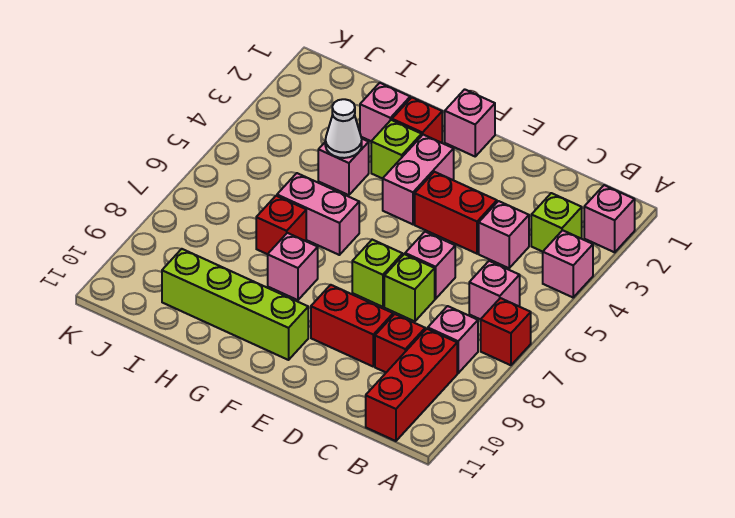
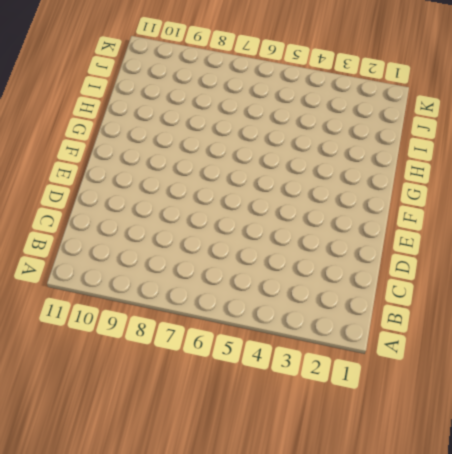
none -> pink brick A2 level 1
none -> pink brick A4 level 1
none -> red brick A7 level 1

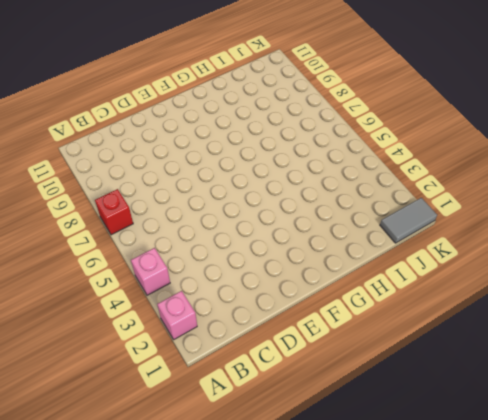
grey tile J1:K1 level 1 -> none
none -> lime brick B3 level 1
none -> pink brick B6 level 1
none -> pink brick B8 level 1

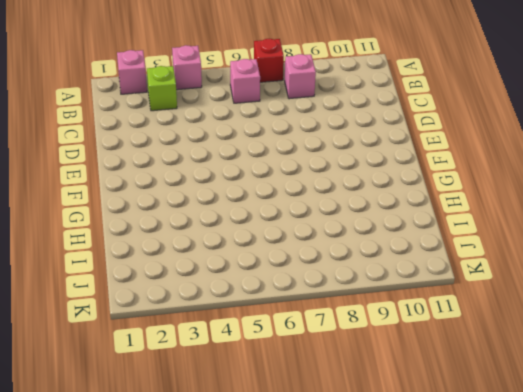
none -> red brick B9:B11 level 1
none -> pink brick C4 level 1
none -> red brick C9 level 1

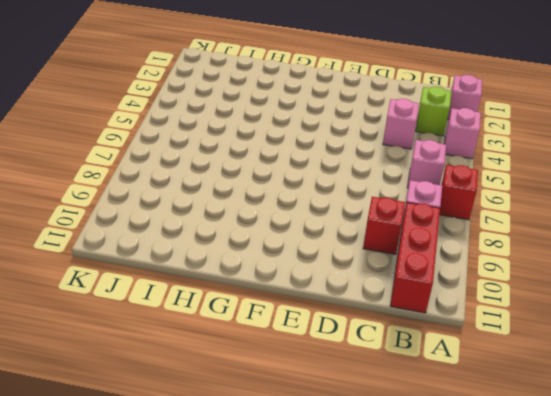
none -> red brick D4:E4 level 1
none -> pink brick D6 level 1
none -> lime brick D7 level 1

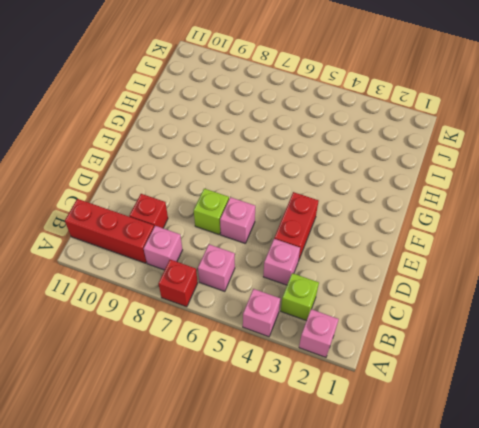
none -> red brick D9:E9 level 1
none -> lime brick E7 level 1
none -> pink brick F1 level 1

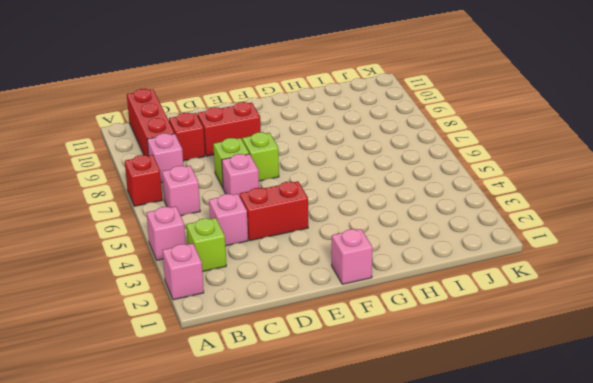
none -> pink brick F3:F4 level 1
none -> lime brick F10:I10 level 1
none -> red brick G2 level 1

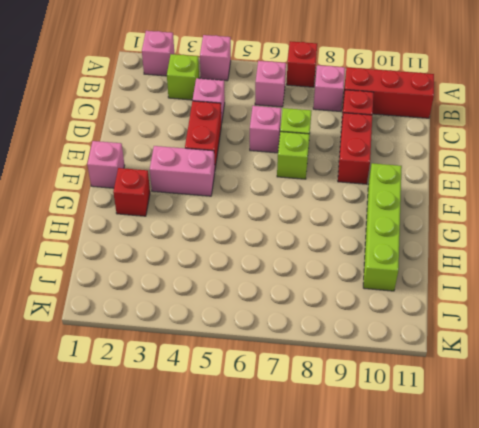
none -> lime brick G3 level 1
none -> pink brick G6:H6 level 1
none -> pink brick G8 level 1

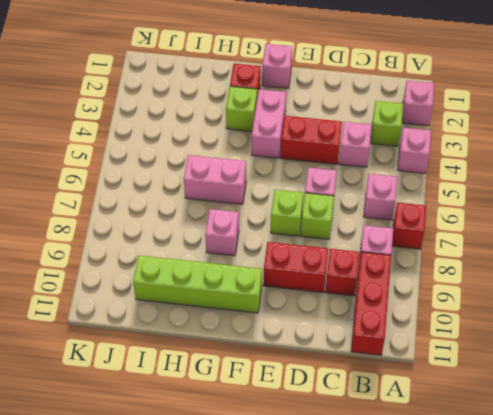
none -> pink brick H2 level 1
none -> pink brick H4 level 1
none -> red brick H7 level 1

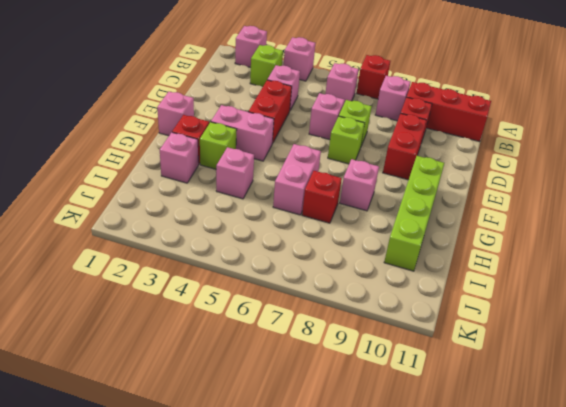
none -> white cone H4 level 2

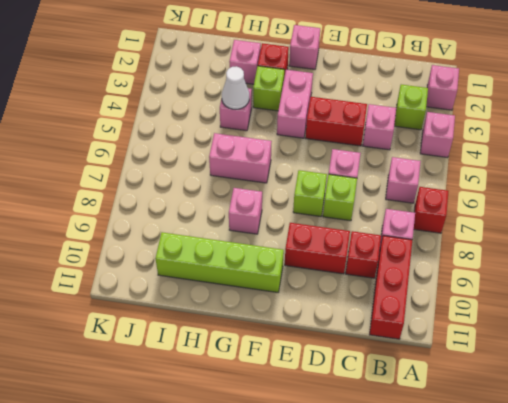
none -> red brick H7 level 1

